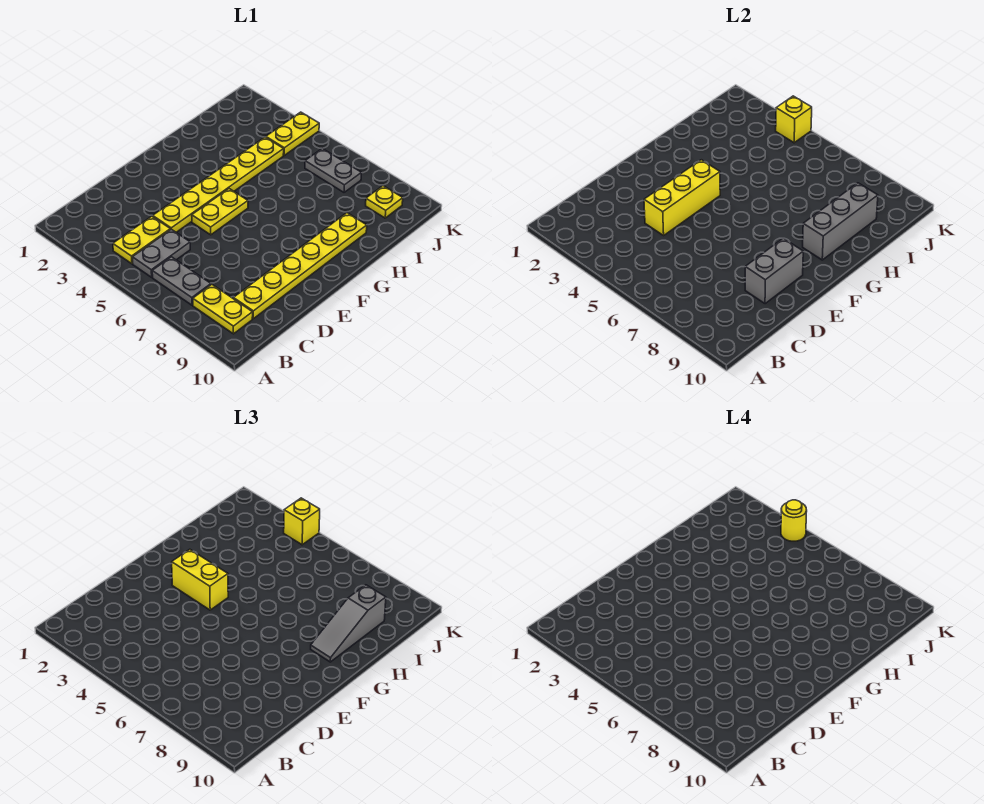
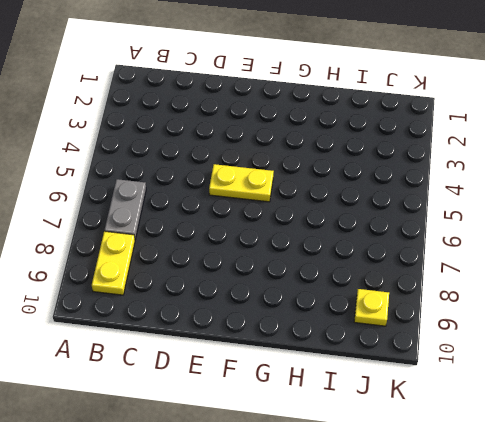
none -> yellow plate B4:C4 level 1
none -> grey plate B5:C5 level 1
none -> yellow plate C9:H9 level 1

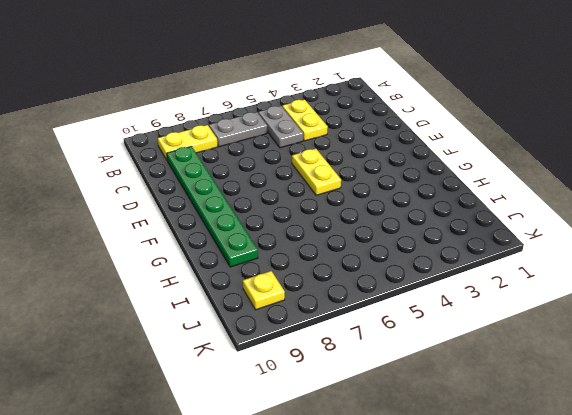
green plate C9:H9 level 1 -> yellow plate C9:H9 level 1
none -> yellow plate D4:I4 level 1
none -> yellow plate J4:K4 level 1
none -> grey plate J6:J7 level 1

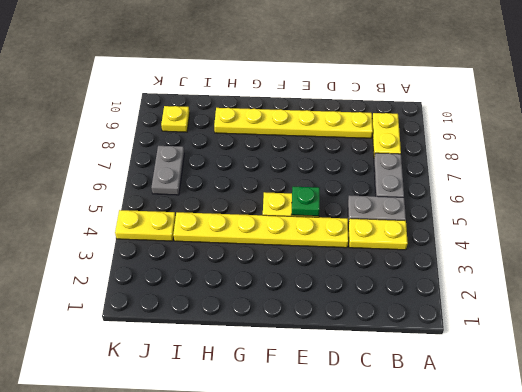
green plate E5 level 2 -> none
none -> yellow brick D4:F4 level 2
none -> grey brick D9:E9 level 2
none -> grey brick G9:I9 level 2

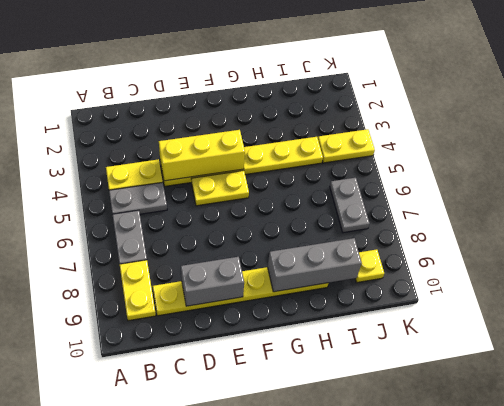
none -> yellow brick K4 level 2
none -> yellow brick F3:F4 level 3
none -> grey slope G9:I9 level 3 top I

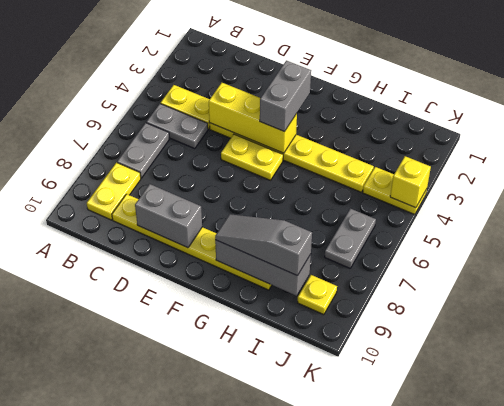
grey brick F3:F4 level 3 -> yellow brick F3:F4 level 3
none -> yellow brick K4 level 3
none -> yellow round brick K4 level 4

